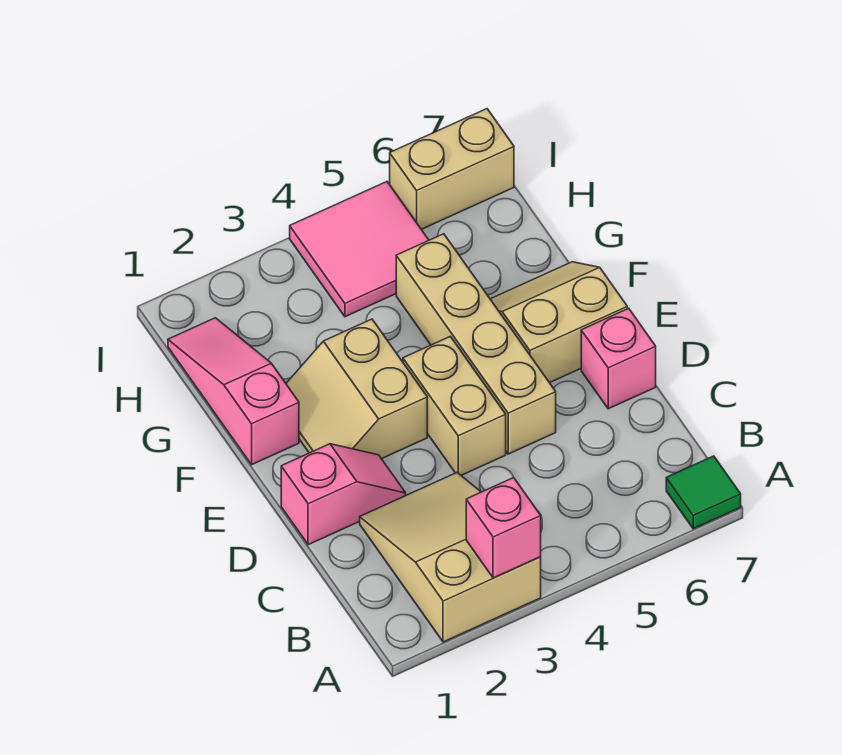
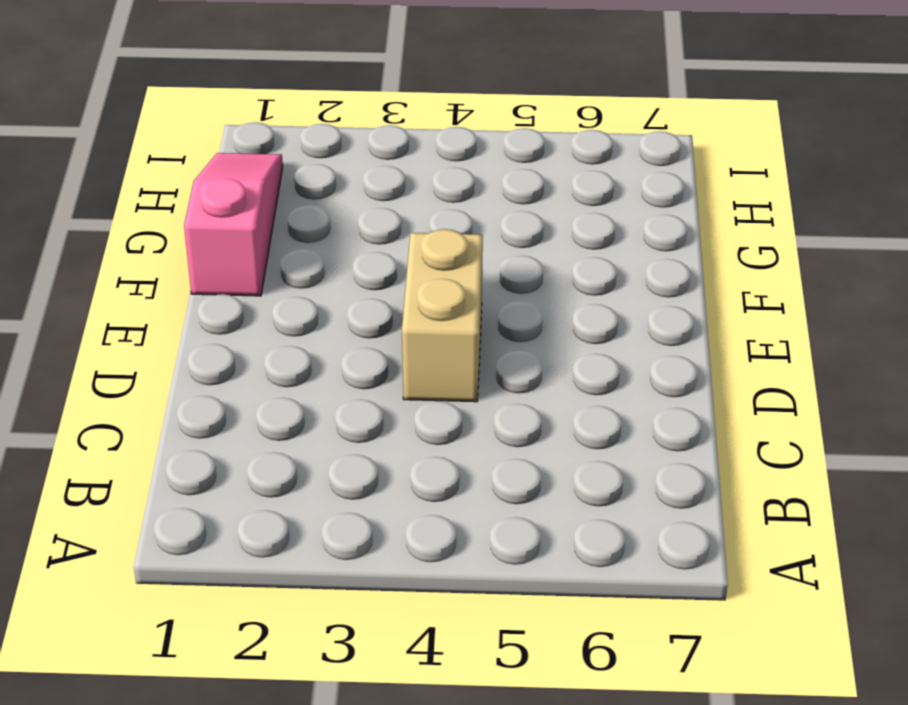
none -> tan slope A2:C3 level 1 top A
none -> green tile A7 level 1
none -> pink slope D1:D2 level 1 top 1

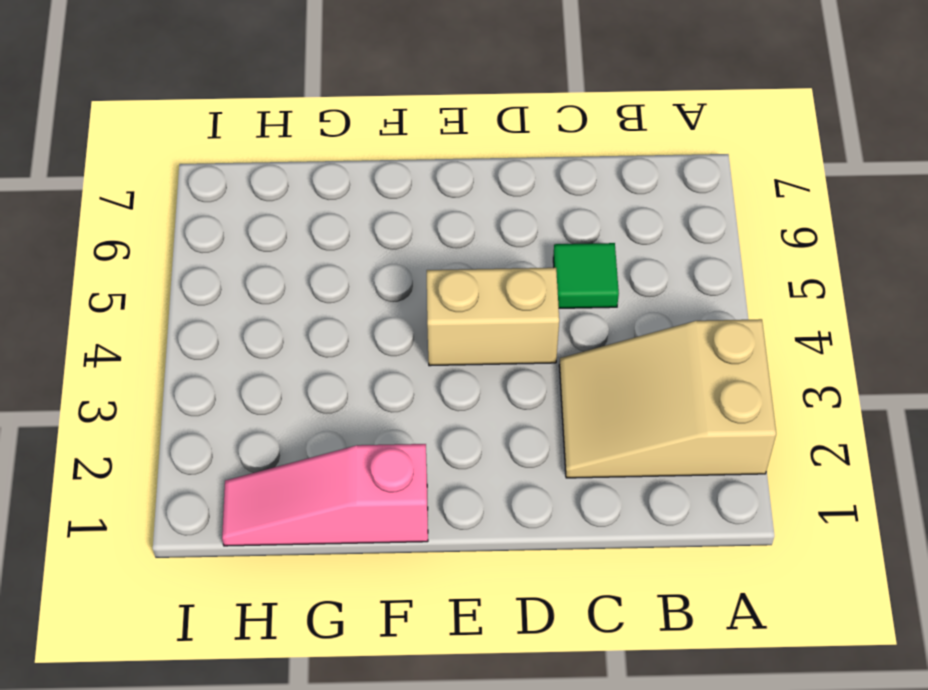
green tile C5 level 1 -> green tile A7 level 1
none -> pink slope D1:D2 level 1 top 1
none -> tan brick D5:G5 level 1
none -> pink brick D7 level 1

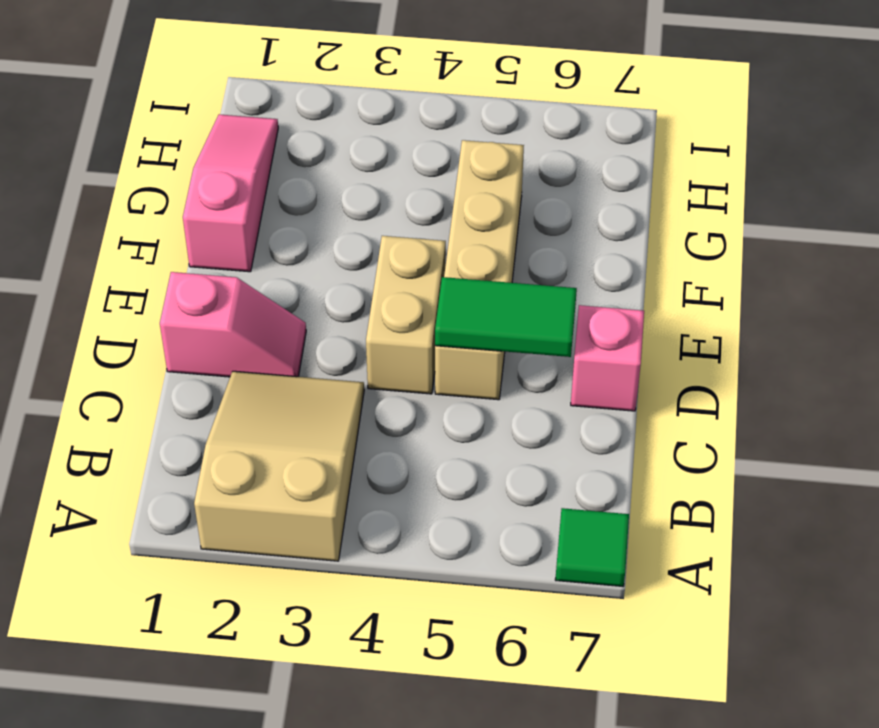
green tile D5:D6 level 2 -> none
none -> tan slope E2:F3 level 1 top 3
none -> tan slope E6:F7 level 1 top E
none -> pink tile H4:I5 level 1

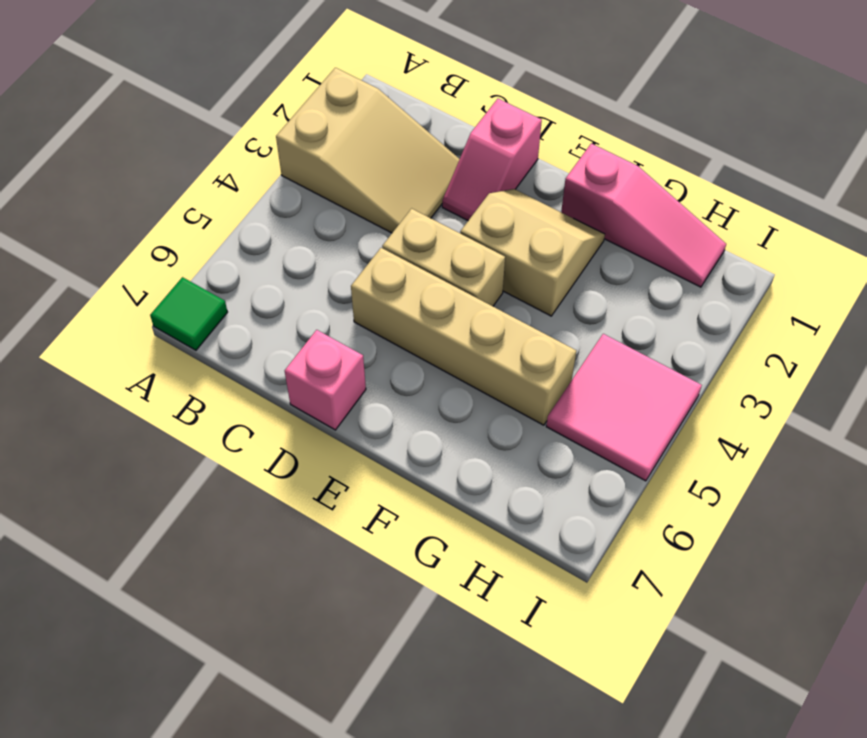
none -> tan slope E6:F7 level 1 top E
none -> tan brick I6:I7 level 1
none -> pink brick A3 level 2

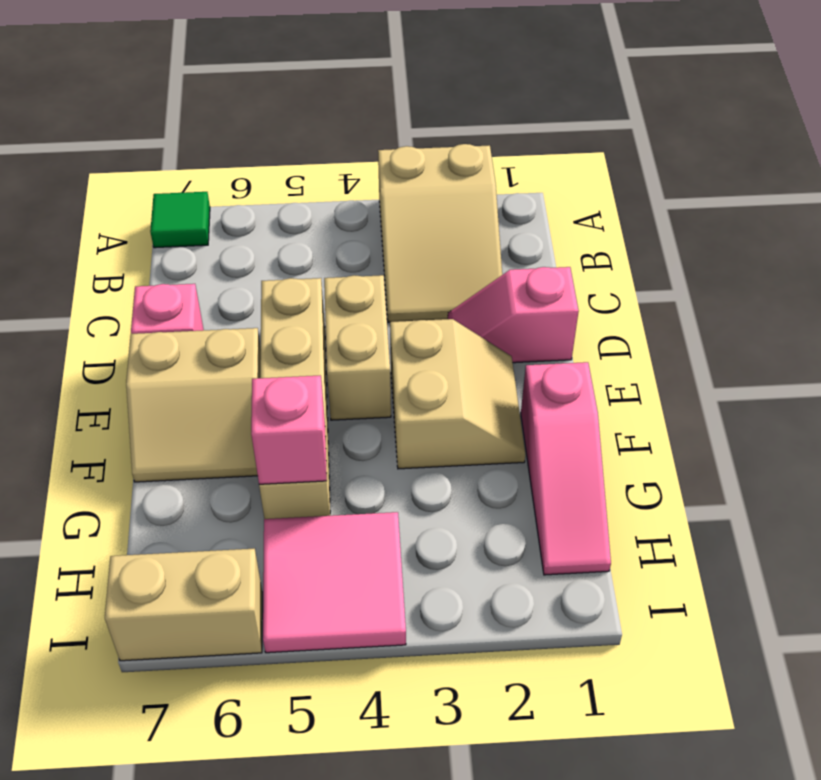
pink brick G5 level 2 -> pink brick A3 level 2

